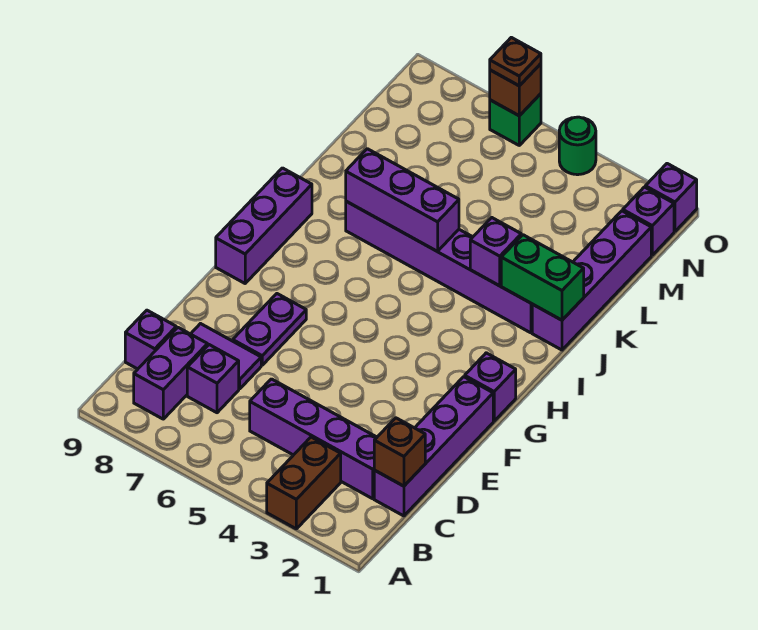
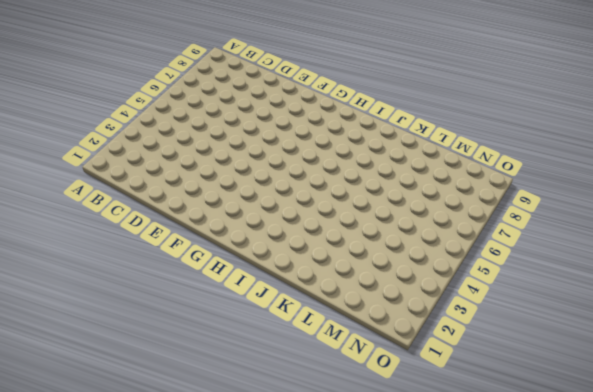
none -> brown brick A3:B3 level 1
none -> purple brick B8:C8 level 1
none -> purple brick C1:F1 level 1

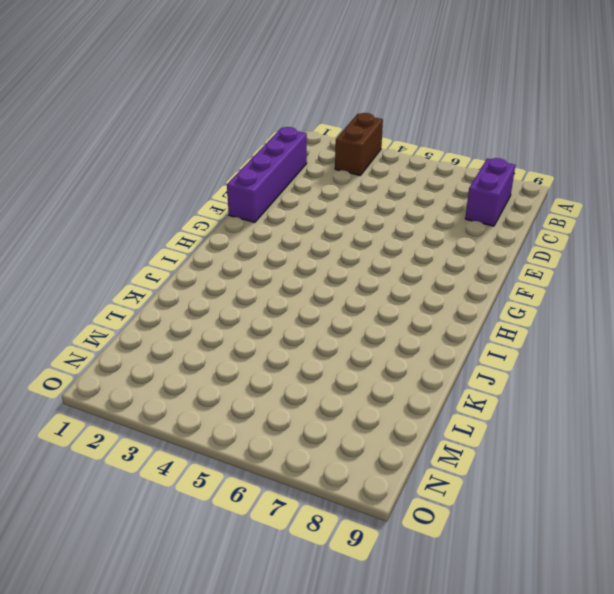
none -> purple brick C2:C5 level 1
none -> purple brick C7 level 1
none -> purple brick C9 level 1

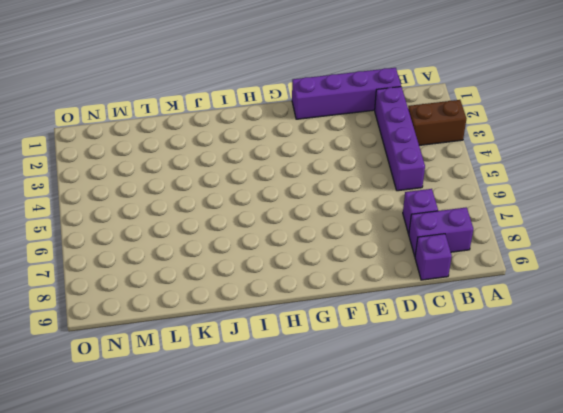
none -> purple tile D7:D8 level 1
none -> purple plate E7:F7 level 1
none -> purple brick G1 level 1

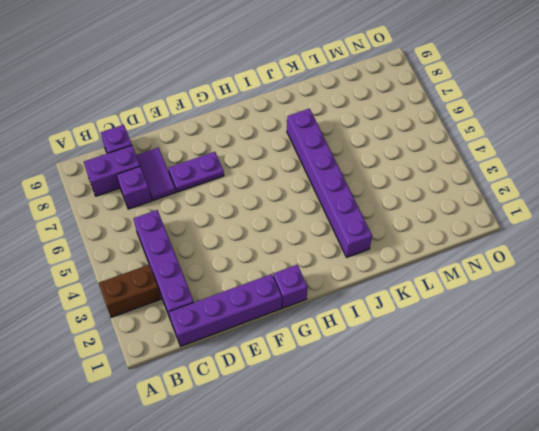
none -> purple brick G9:I9 level 1
none -> purple brick J1:M1 level 1
none -> purple brick N1 level 1

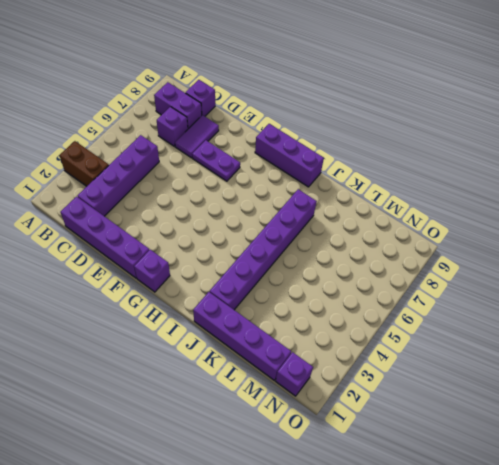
none -> purple brick O1 level 1
none -> green round brick O4 level 1
none -> green brick O6 level 1

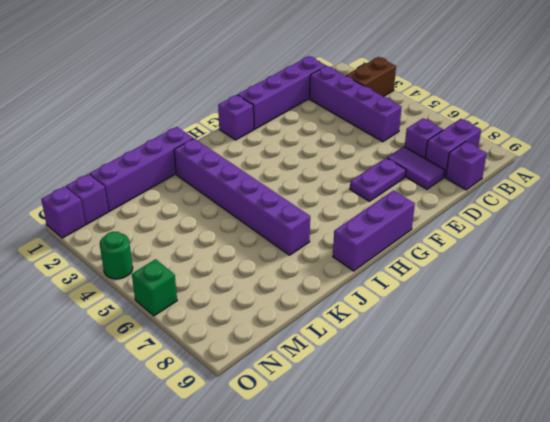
none -> brown brick C1 level 2
none -> green brick J1:J2 level 2
none -> purple brick J3 level 2

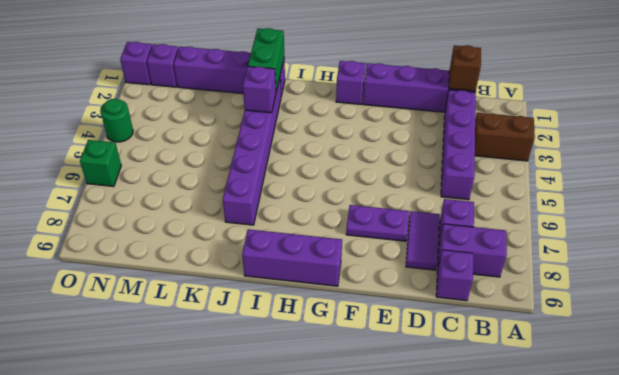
none -> purple brick J5:J7 level 2
none -> brown brick O6 level 2
none -> brown plate O6 level 3

